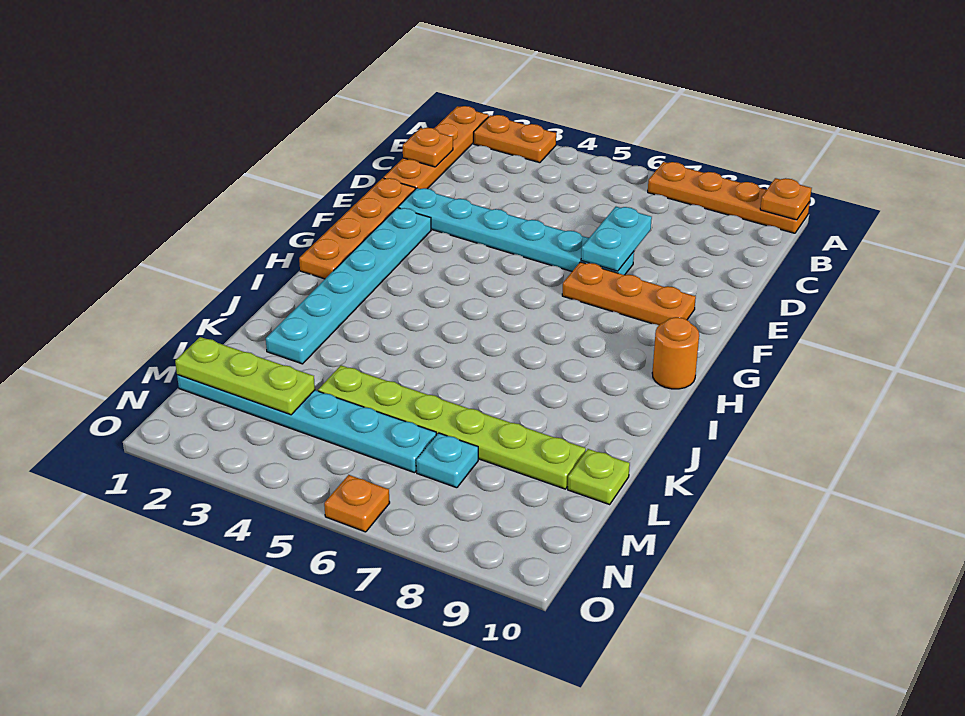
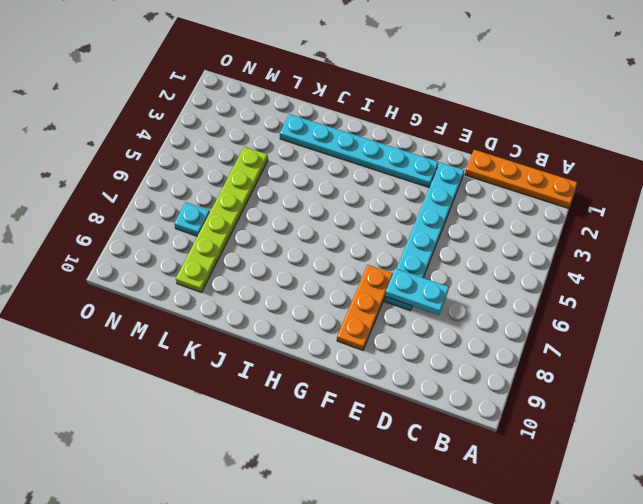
none -> orange plate A2:A3 level 1
none -> orange plate A7:A10 level 1
none -> orange plate E1:H1 level 1

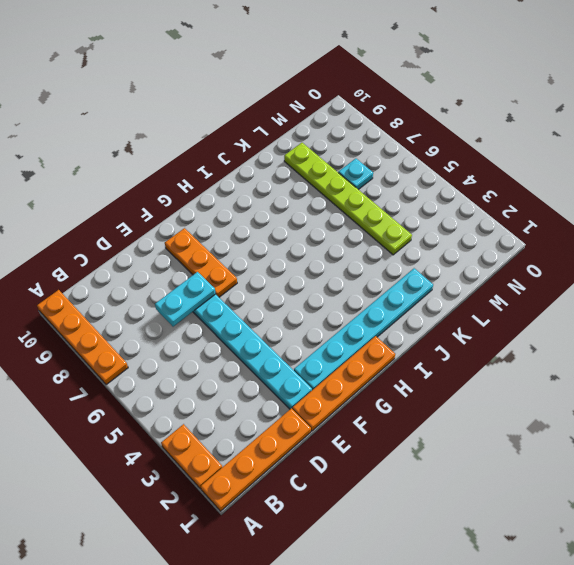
none -> orange round brick H10 level 1
none -> lime plate L10 level 1
none -> cyan plate M1:M6 level 1

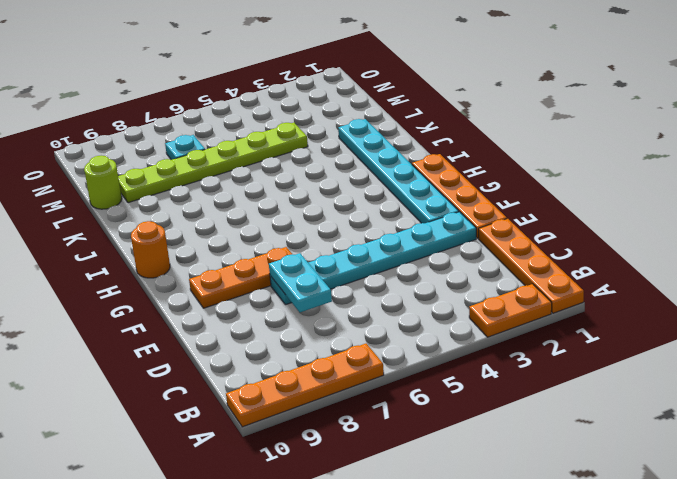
lime round brick L10 level 1 -> lime plate L10 level 1
none -> cyan plate M1:M6 level 1
none -> orange plate O6 level 1
none -> orange plate A10 level 2

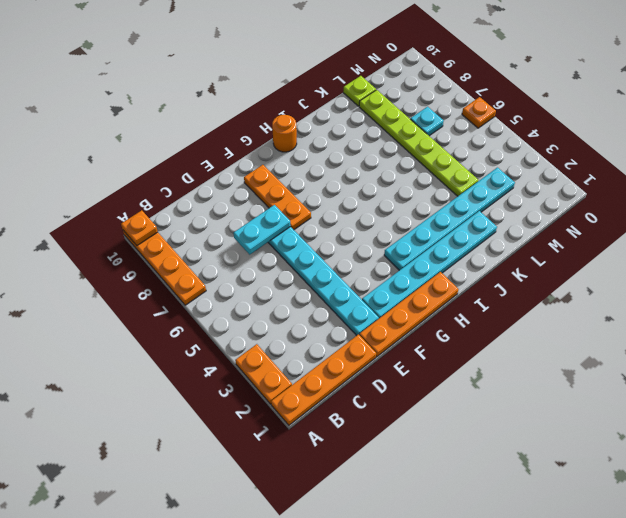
cyan plate H3:M3 level 1 -> cyan plate M1:M6 level 1
none -> orange plate C1 level 2
none -> lime plate M1:M3 level 2

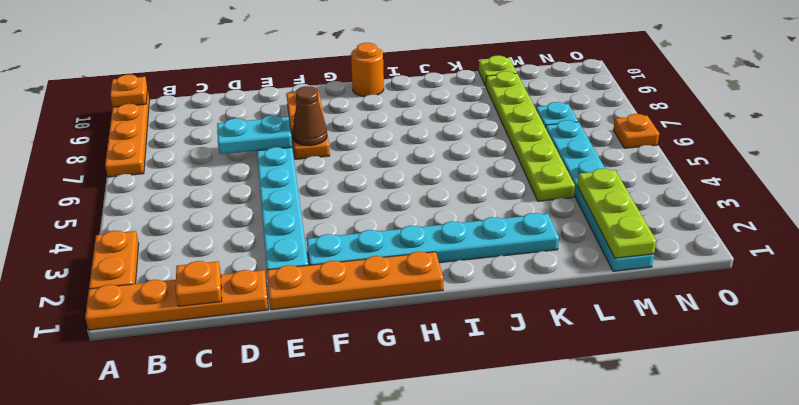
brown cone F7 level 2 -> none

